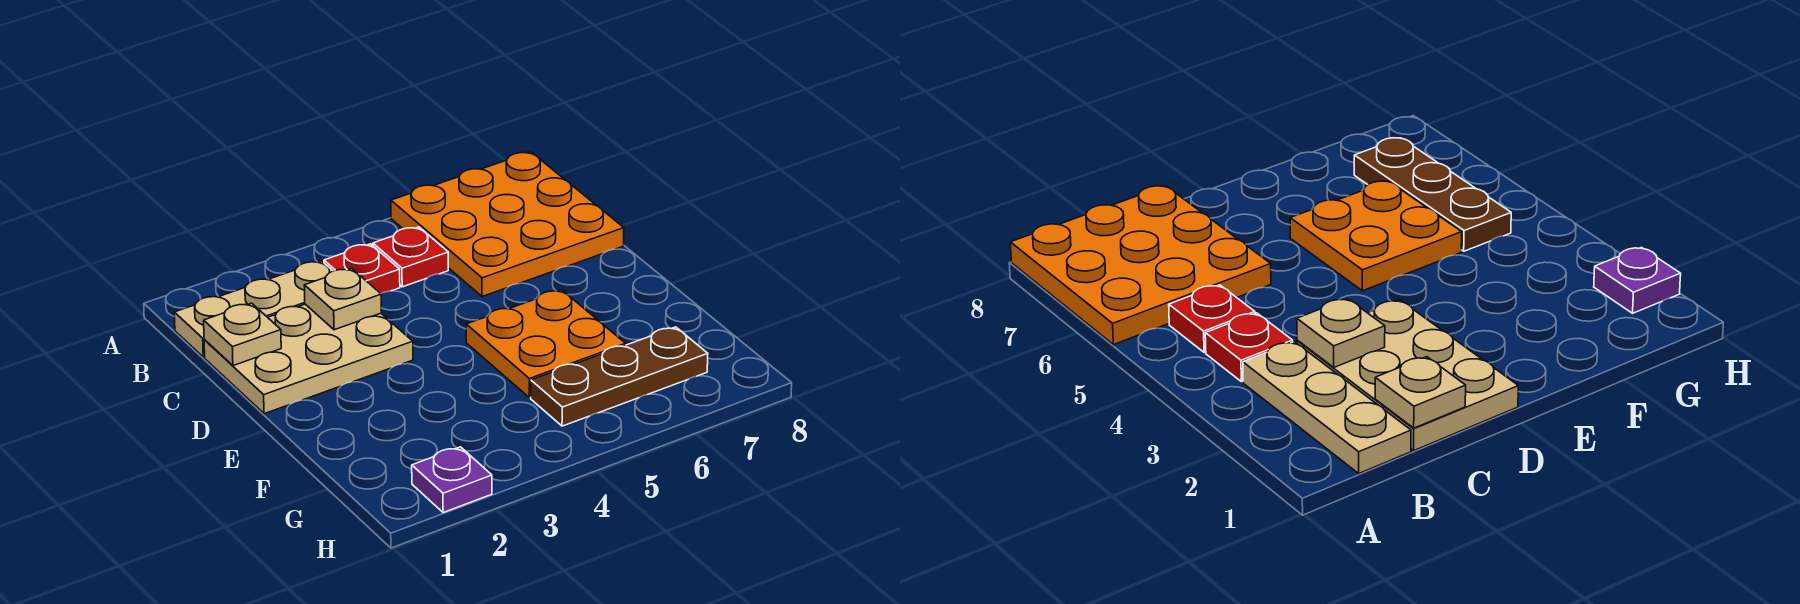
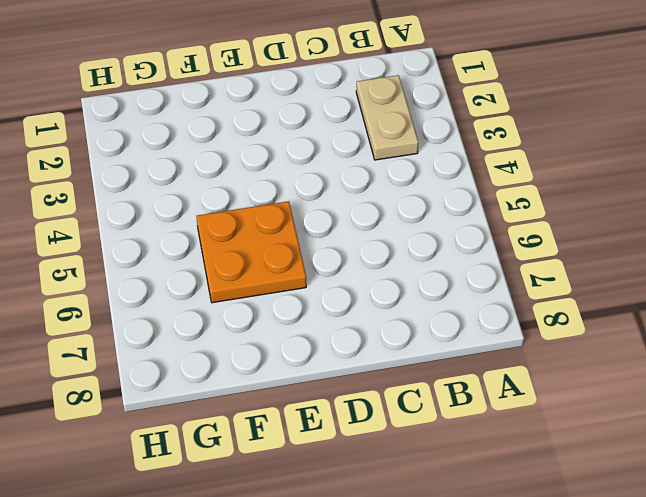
tan plate B2:B3 level 1 -> tan plate B1:B3 level 1
none -> orange plate A6:C8 level 1
none -> red plate B4 level 1

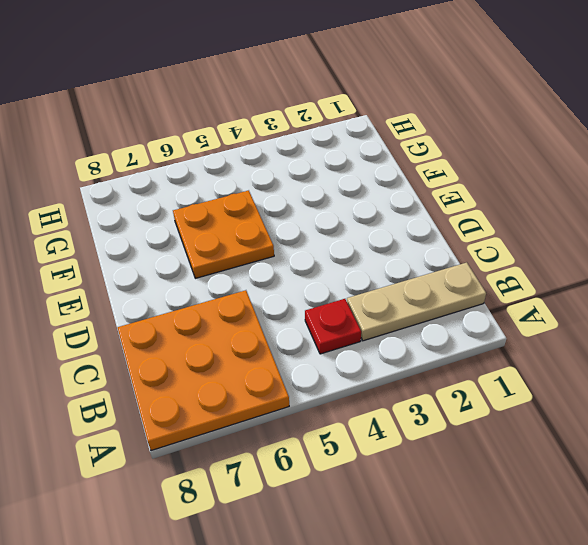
none -> red plate B5 level 1
none -> tan plate C1:D3 level 1

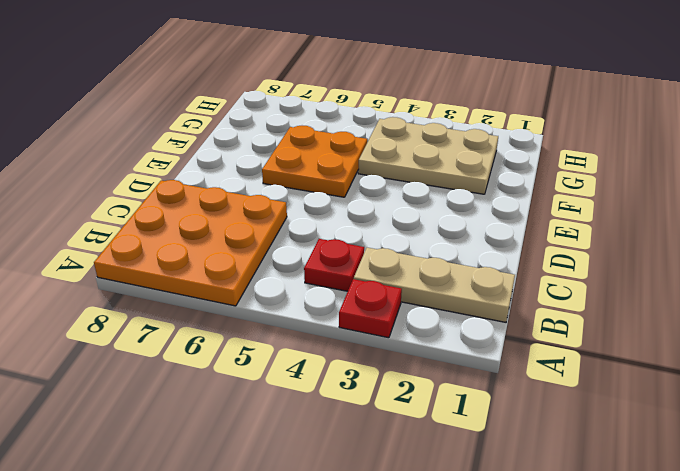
red plate A3 level 1 -> red plate B5 level 1
tan plate F2:G4 level 1 -> tan plate C1:D3 level 1
none -> brown plate G5:G7 level 1
none -> purple plate H2 level 1

